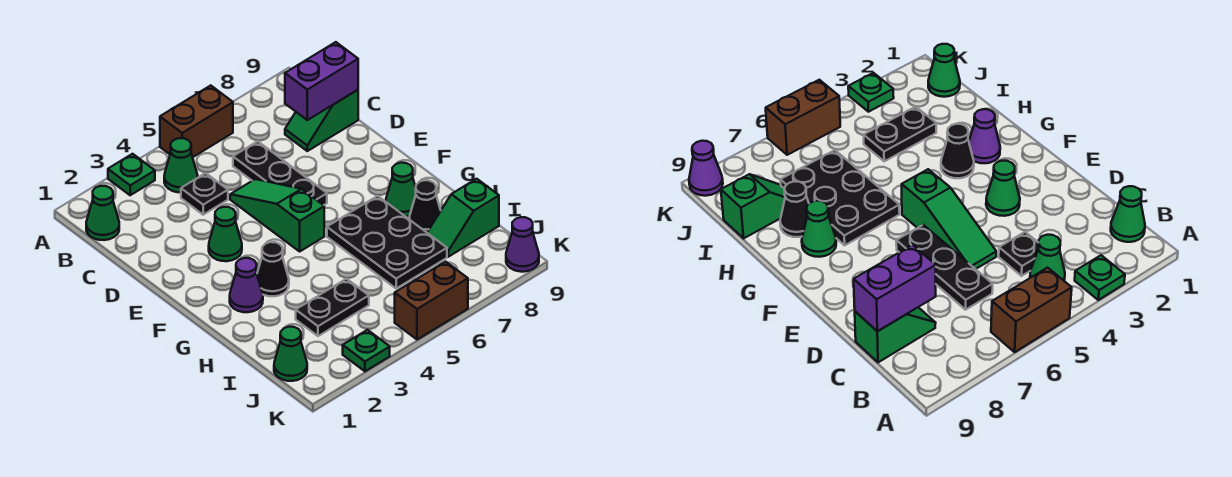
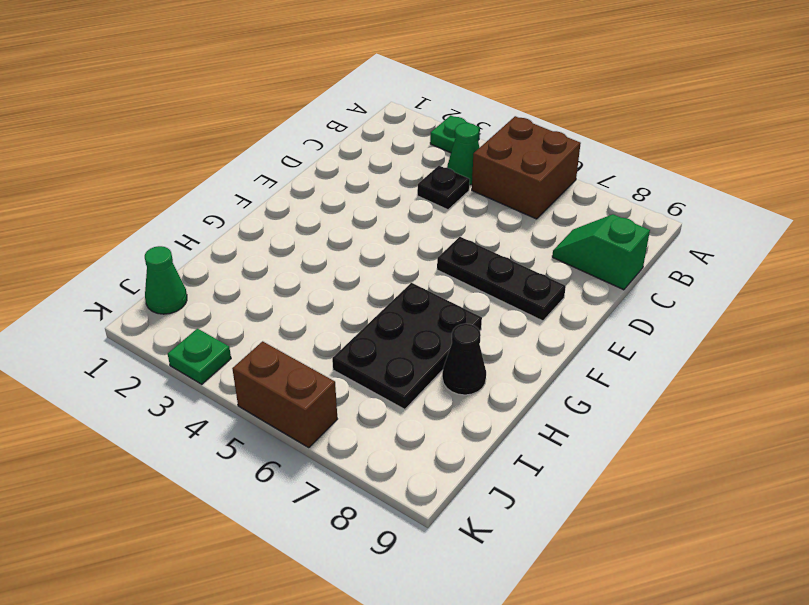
brown brick A5:B6 level 1 -> brown brick A5:A6 level 1
black plate E6:E8 level 1 -> black plate C6:E6 level 1
none -> green cone B1 level 1
none -> green slope D5:F5 level 1 top F
none -> green cone E3 level 1

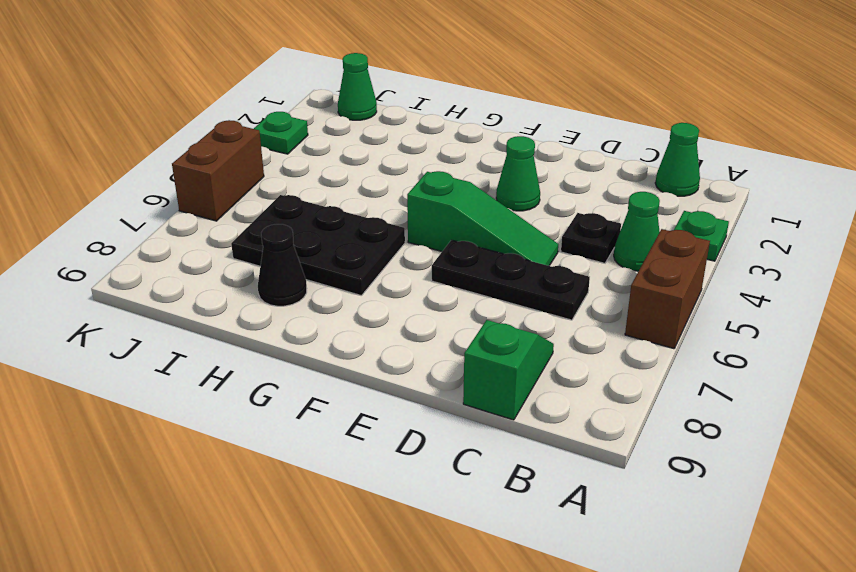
none -> purple cone G2 level 1
none -> black cone G3 level 1
none -> green cone G8 level 1

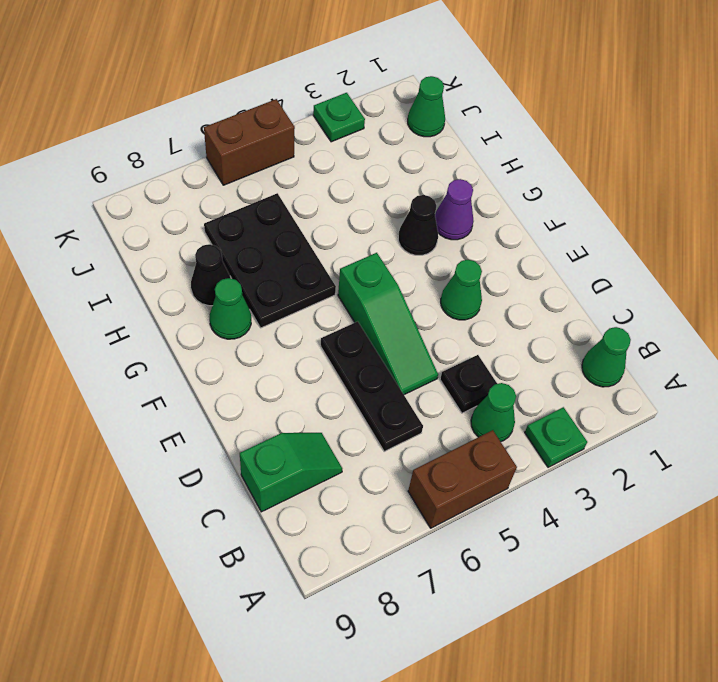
none -> black plate I3:I4 level 1
none -> green slope I8:I9 level 1 top 9
none -> purple cone K9 level 1

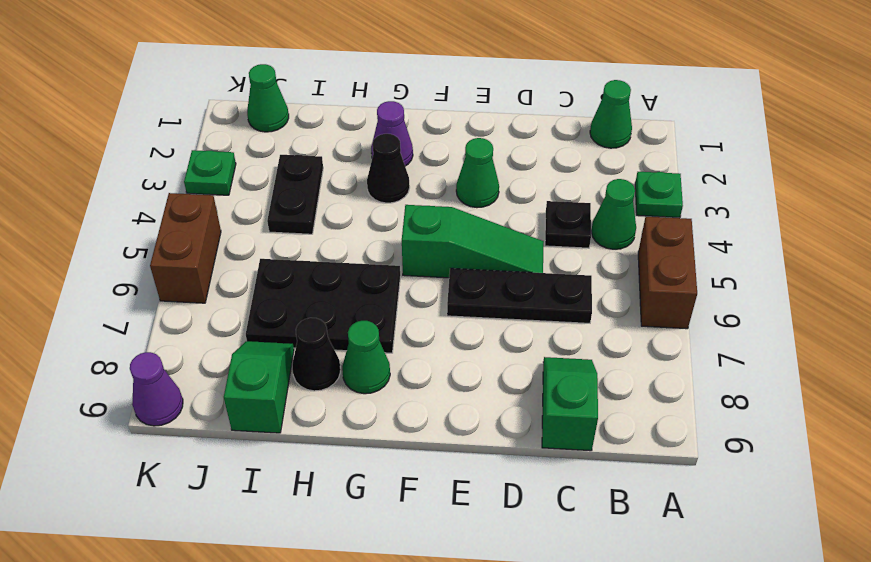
none -> purple brick C8:C9 level 2

